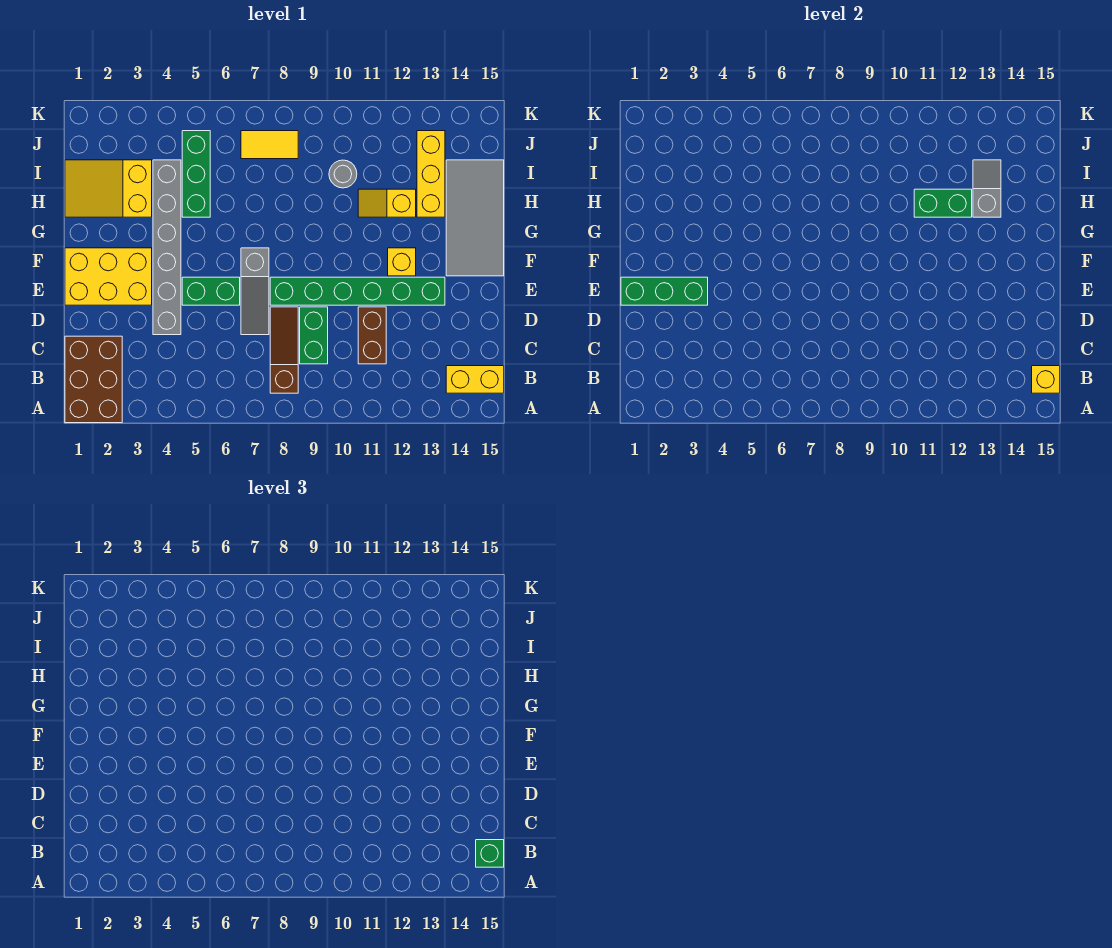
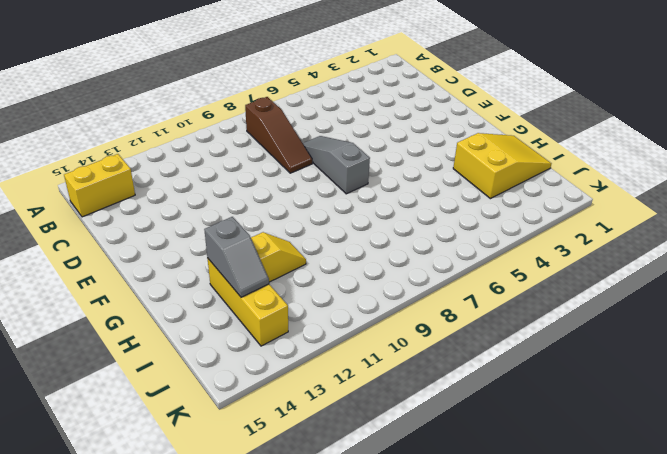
none -> brown brick A1:C2 level 1
none -> green brick C9:D9 level 1
none -> brown brick C11:D11 level 1

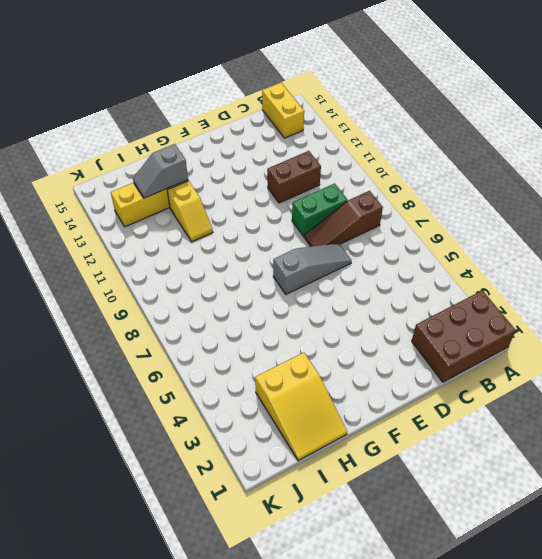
none -> grey brick D4:I4 level 1
none -> yellow brick E1:F3 level 1
none -> green brick E5:E6 level 1

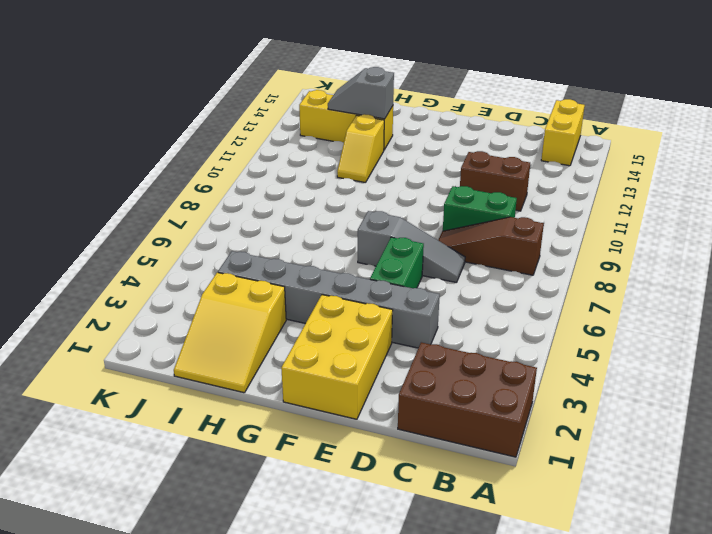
none -> green brick E8:E13 level 1
none -> yellow brick F12 level 1
none -> grey tile F14:I15 level 1

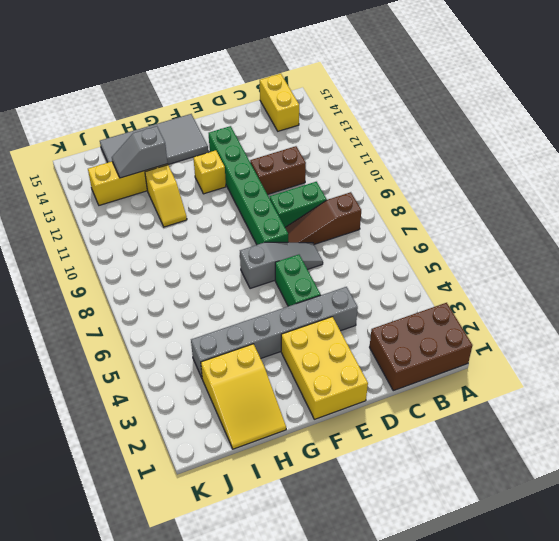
none -> green brick H5:J5 level 1
none -> grey round brick I10 level 1
none -> yellow tile J7:J8 level 1

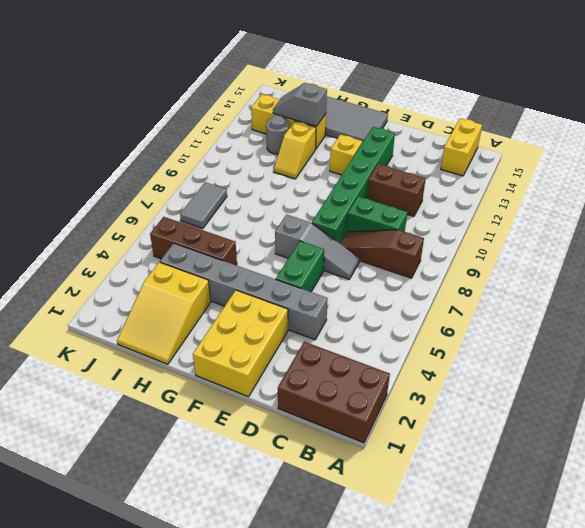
brown brick H5:J5 level 1 -> green brick H5:J5 level 1
grey round brick I12 level 1 -> grey round brick I10 level 1
grey tile J7:J8 level 1 -> yellow tile J7:J8 level 1
none -> yellow brick B15 level 2
none -> green brick E1:E3 level 2
none -> green brick H11:H12 level 2

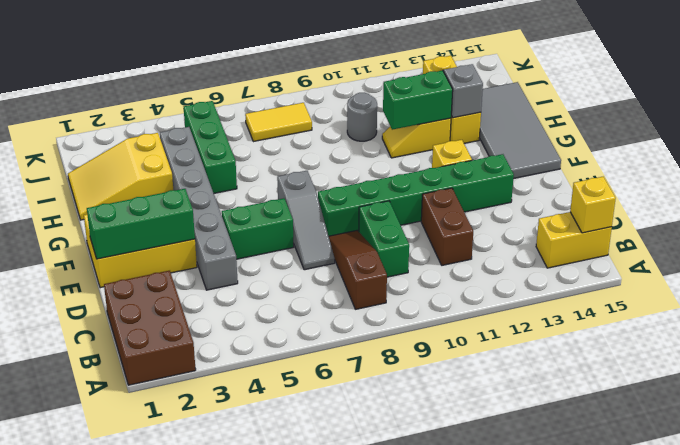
none -> green brick B15 level 3

